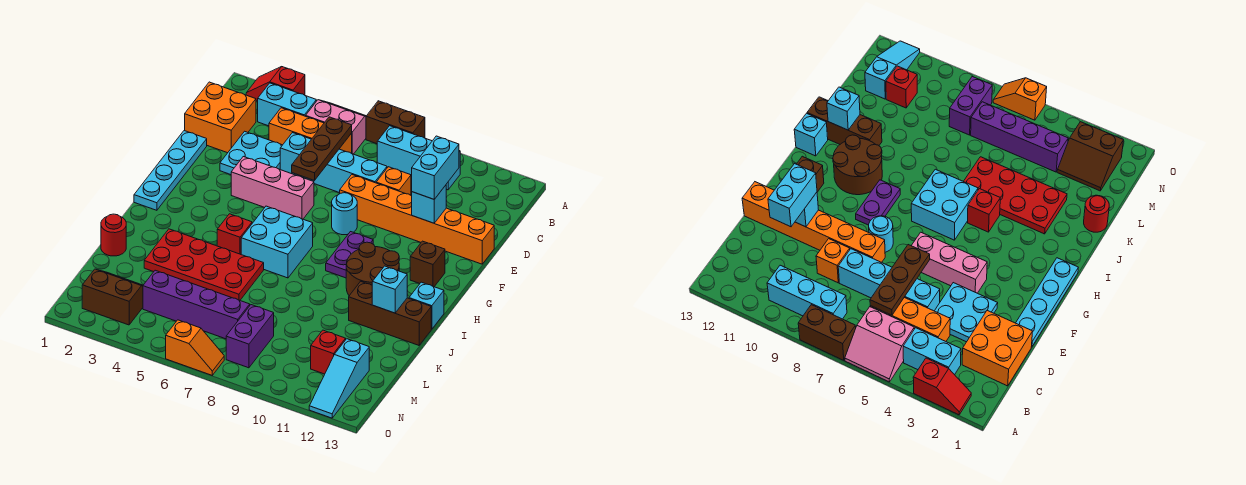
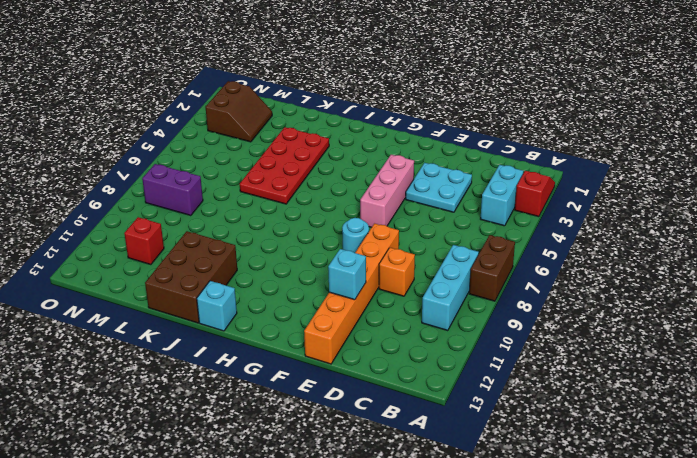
brown brick J11:K13 level 1 -> brown brick J11:J13 level 1
none -> pink slope A5:B6 level 1 top B
none -> orange brick C1:D2 level 1
none -> orange brick C4:C6 level 1
none -> cyan brick D5:D8 level 1

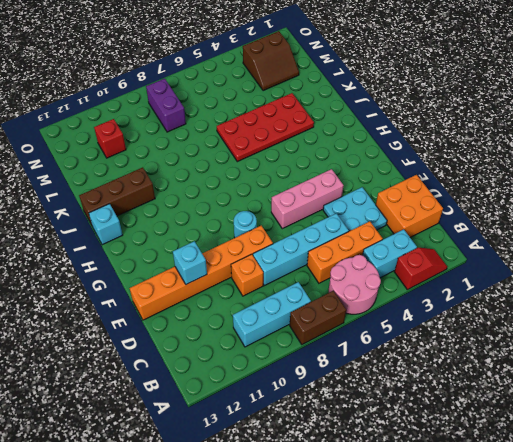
pink round brick A5:B6 level 1 -> pink slope A5:B6 level 1 top B
none -> cyan plate E1:H1 level 1
none -> purple plate G9:H9 level 1
none -> brown brick G12 level 1
none -> cyan brick H6:I7 level 1

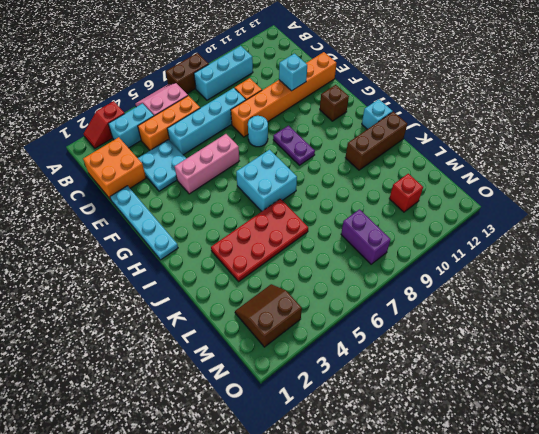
none -> brown round brick H10:I11 level 1
none -> red brick I5 level 1
none -> red round brick K1 level 1
none -> purple brick M4:M7 level 1

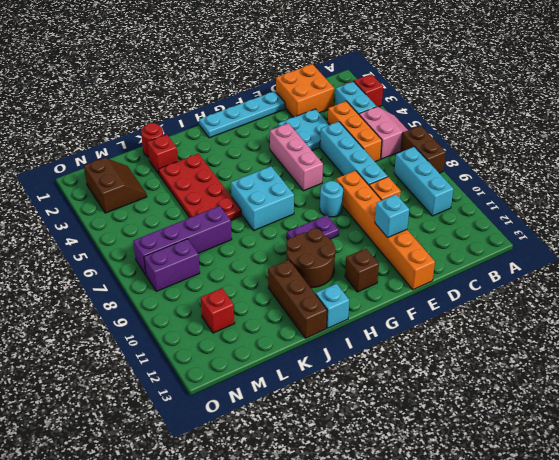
red brick K2 level 1 -> red brick I5 level 1
purple brick K7:N7 level 1 -> purple brick M4:M7 level 1
none -> cyan slope M12:O12 level 1 top M
none -> orange slope O6:O7 level 1 top 6
none -> brown plate C6:E6 level 2
none -> cyan brick J12 level 2

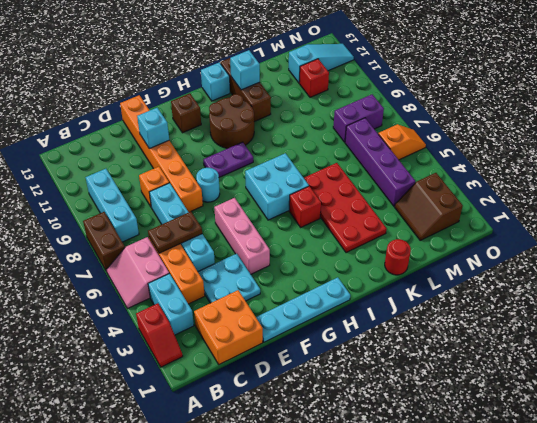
brown plate C6:D6 level 2 -> brown plate C6:E6 level 2
orange slope N6:O6 level 1 top N -> orange slope O6:O7 level 1 top 6
none -> cyan brick D11:E11 level 3

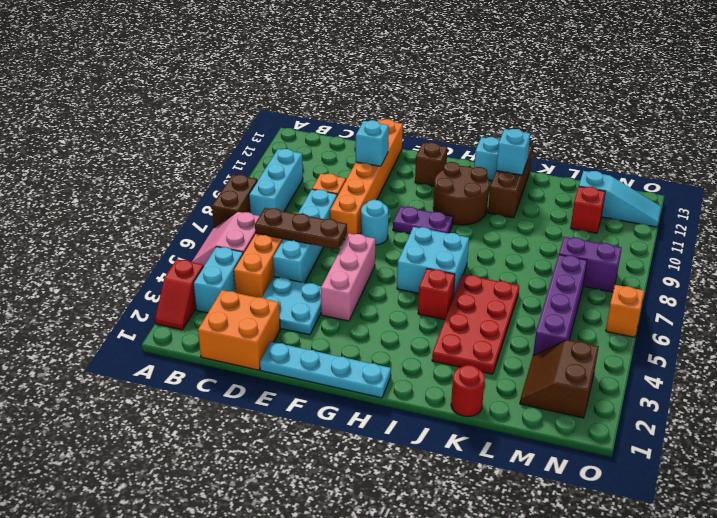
none -> cyan brick D11:E11 level 3

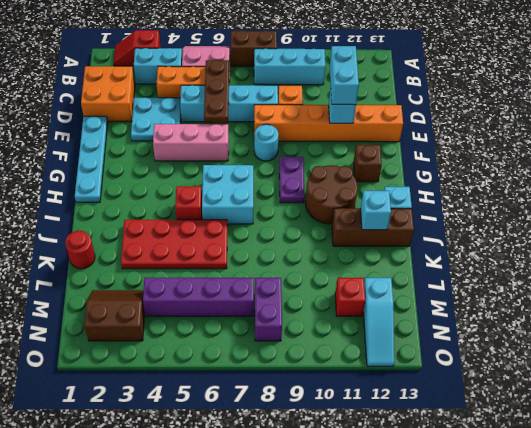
none -> orange slope O6:O7 level 1 top 6

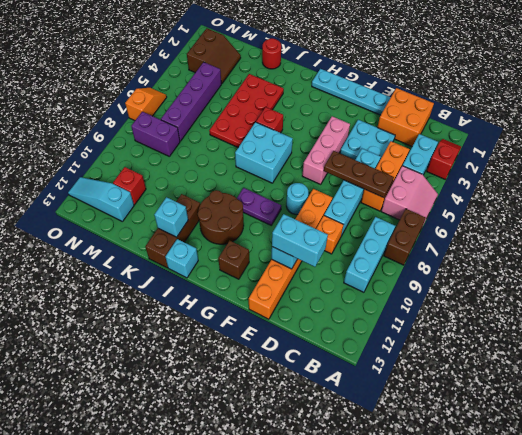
orange slope O6:O7 level 1 top 7 -> orange slope O6:O7 level 1 top 6

